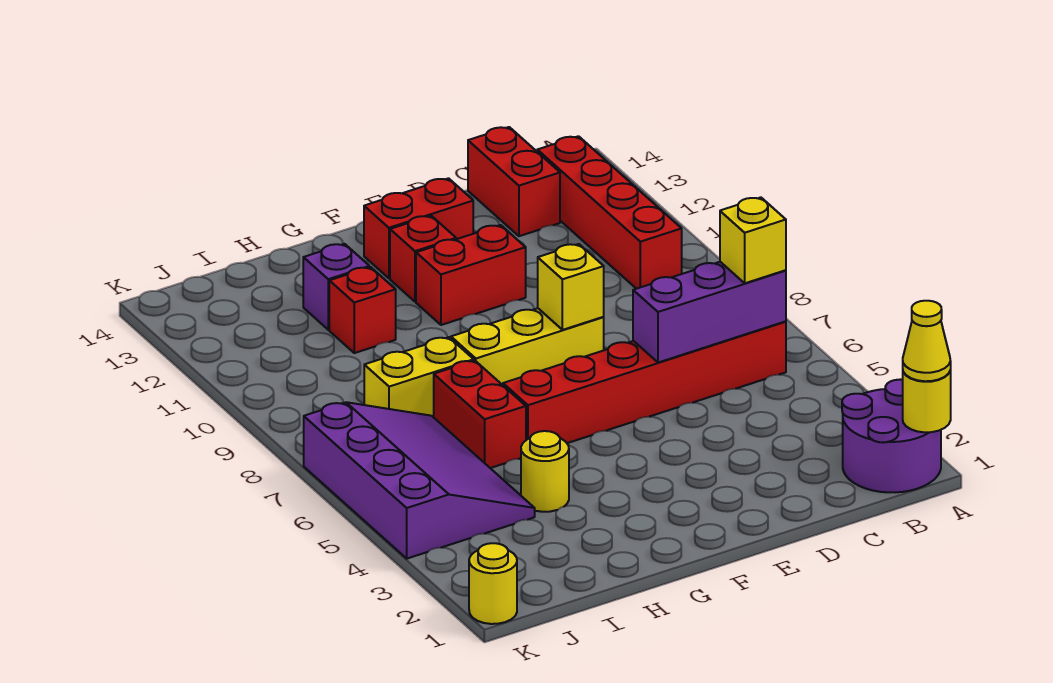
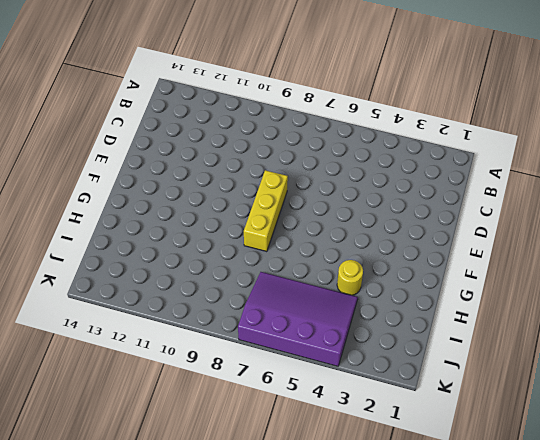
none -> purple round brick A1:B2 level 1
none -> red brick B6:G6 level 1
none -> red brick B10:B13 level 1

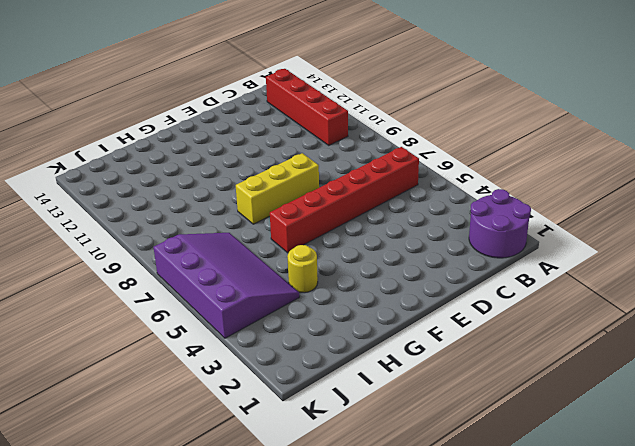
none -> red brick C13:C14 level 1
none -> red brick E11:F11 level 1
none -> red brick E13:F13 level 1

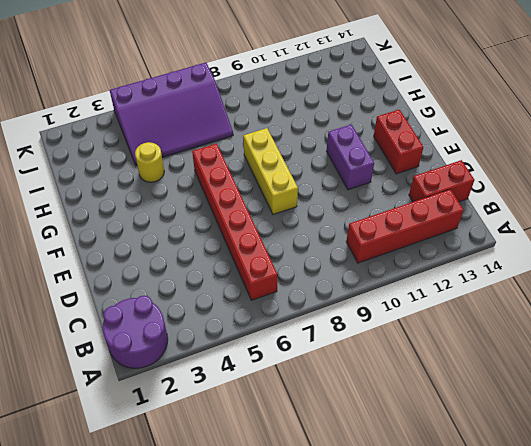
purple brick E11:F11 level 1 -> red brick E11:F11 level 1
none -> red brick F12 level 1
none -> red brick H6:H7 level 1
none -> yellow brick H8:I8 level 1

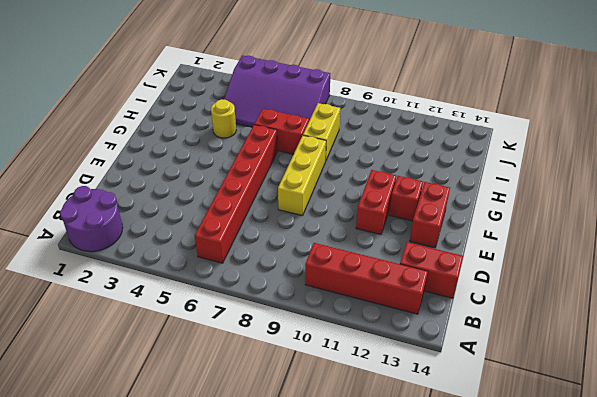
none -> red brick H11 level 1
none -> purple brick H12 level 1
none -> yellow round brick K1 level 1

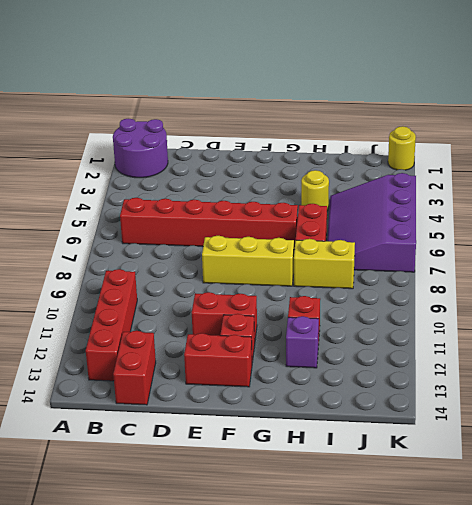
none -> yellow round brick A1 level 2
none -> purple brick B6:D6 level 2
none -> yellow brick E8 level 2

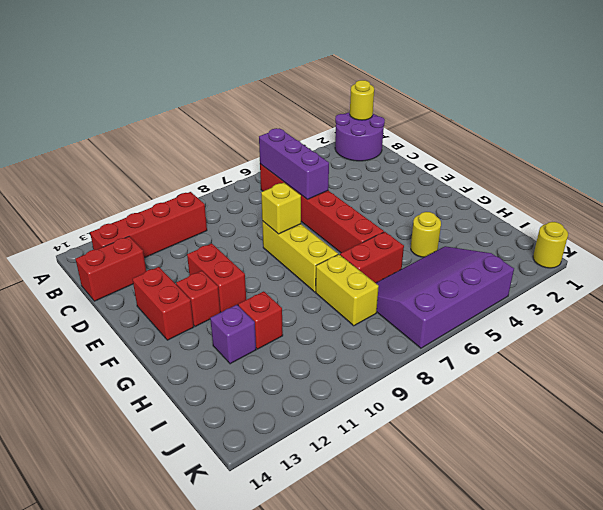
none -> yellow cone A1 level 3
none -> yellow brick B6 level 3

